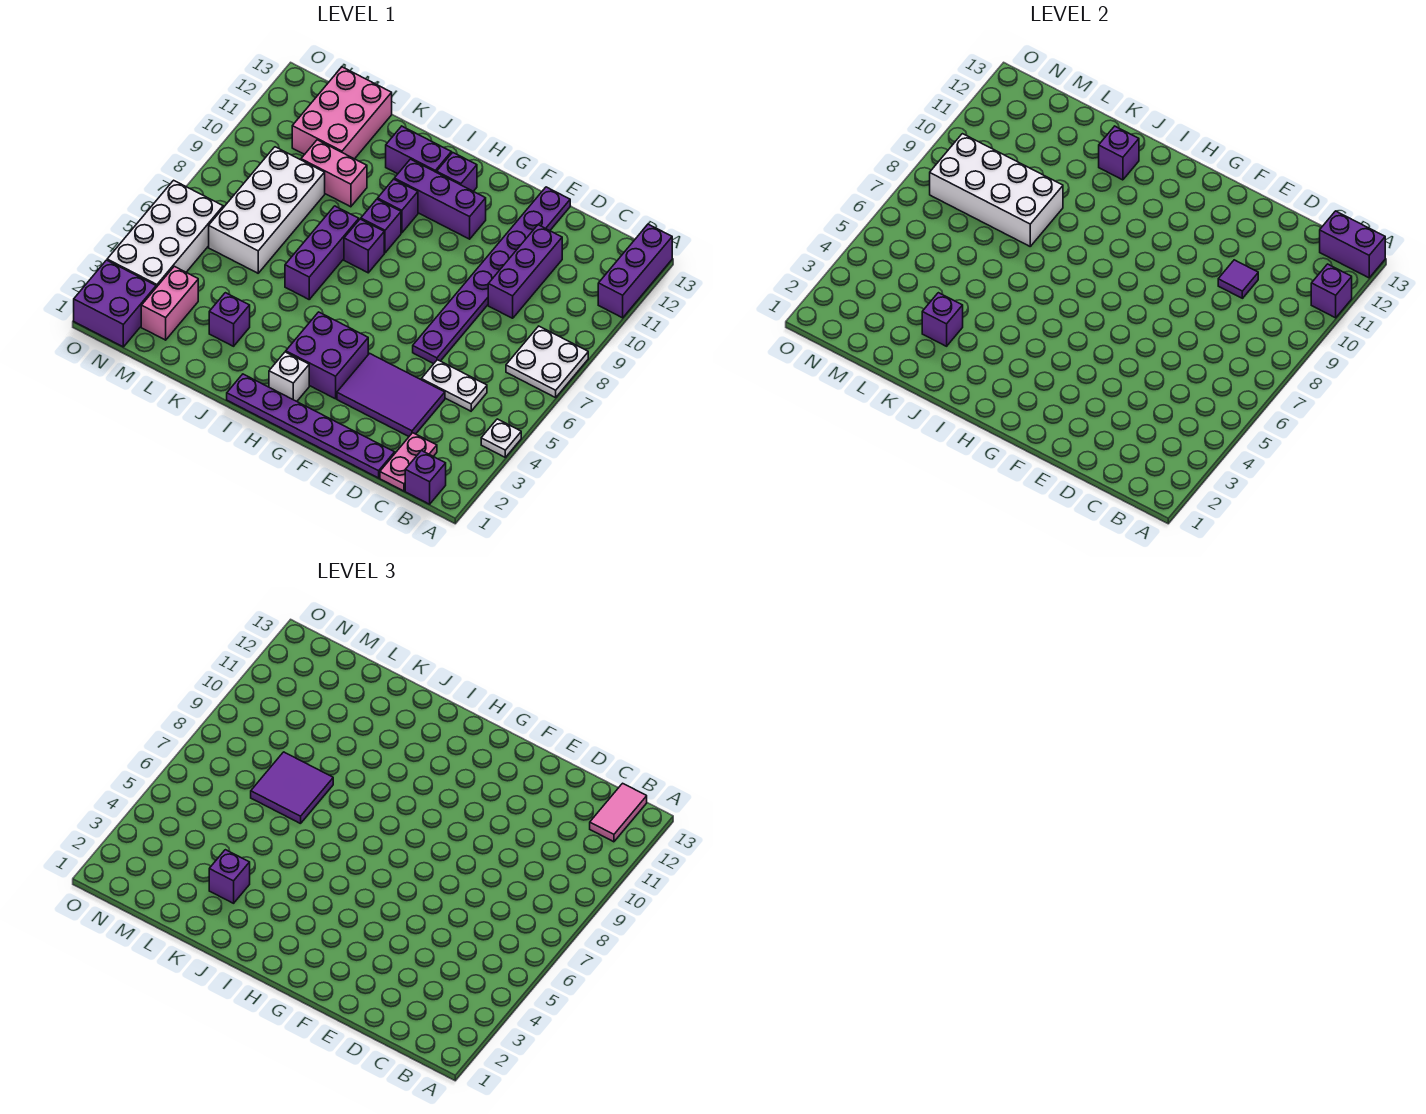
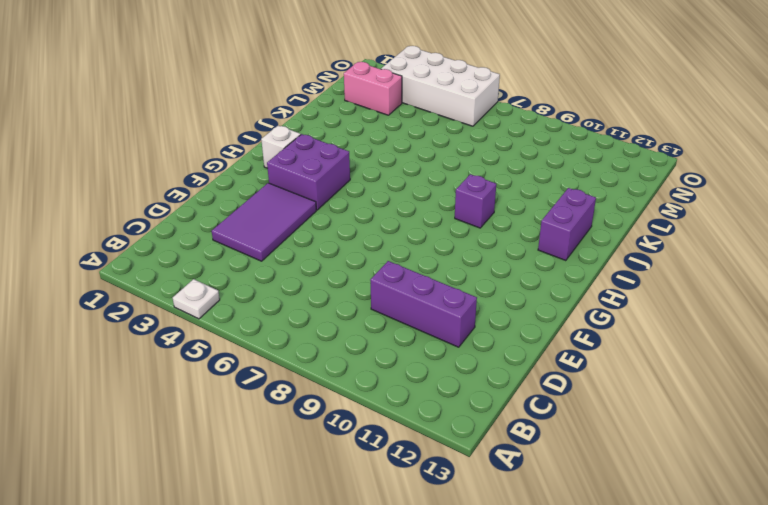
none -> white plate A7:B8 level 1
none -> purple brick A11:A13 level 1
none -> purple brick B1 level 1
none -> pink plate C1:C2 level 1

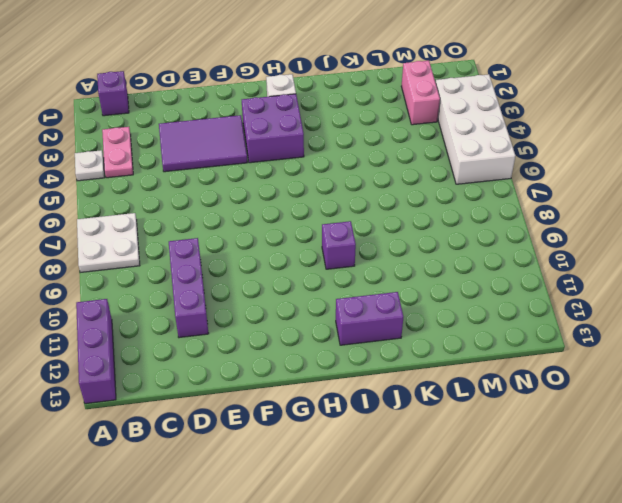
pink plate B3:B4 level 1 -> pink plate C1:C2 level 1
none -> white plate C5:D5 level 1
none -> purple plate D1:I1 level 1
none -> purple plate E6:E13 level 1
none -> purple brick G11:I11 level 1

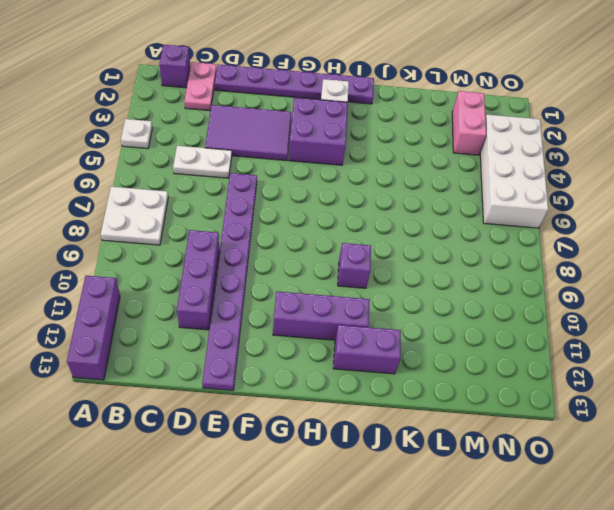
none -> purple brick H12 level 1
none -> purple brick I8 level 1
none -> purple brick I10 level 1
none -> purple brick J6:J8 level 1

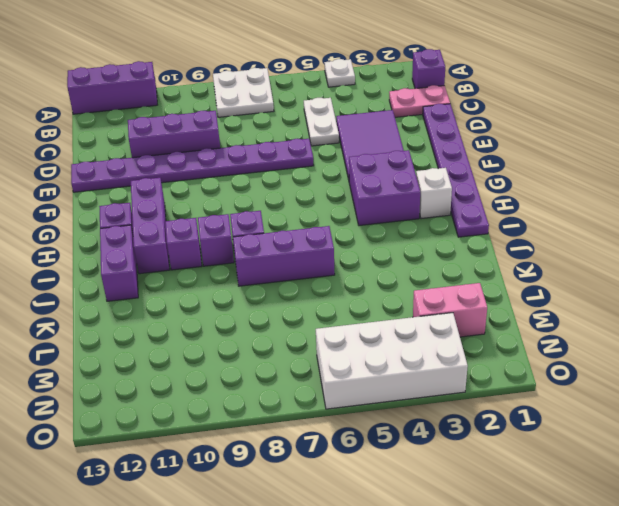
none -> purple brick K3 level 1
none -> pink brick K10:L10 level 1
none -> white brick L6:M9 level 1
none -> pink brick L11:M13 level 1

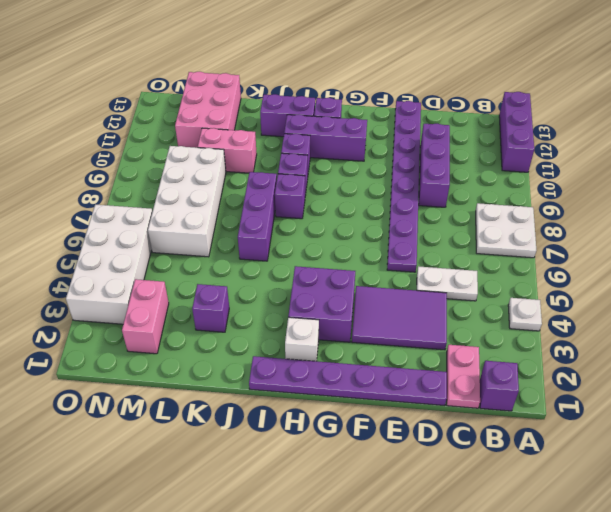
none -> purple brick N1:O2 level 1
none -> purple brick A11 level 2
none -> purple brick A13:B13 level 2
none -> purple tile D10 level 2

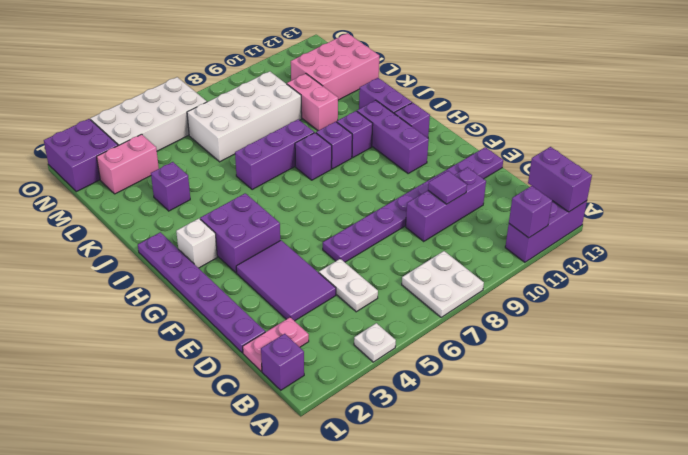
none -> purple brick J12 level 2
none -> purple brick K3 level 2
none -> white brick K8:N9 level 2
none -> pink tile B12:B13 level 3

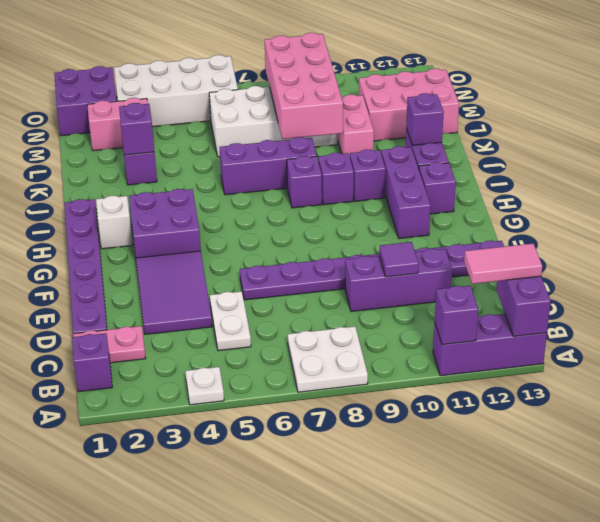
pink brick K8:N9 level 2 -> white brick K8:N9 level 2
none -> purple brick K3 level 3
none -> purple tile K7:L8 level 3

